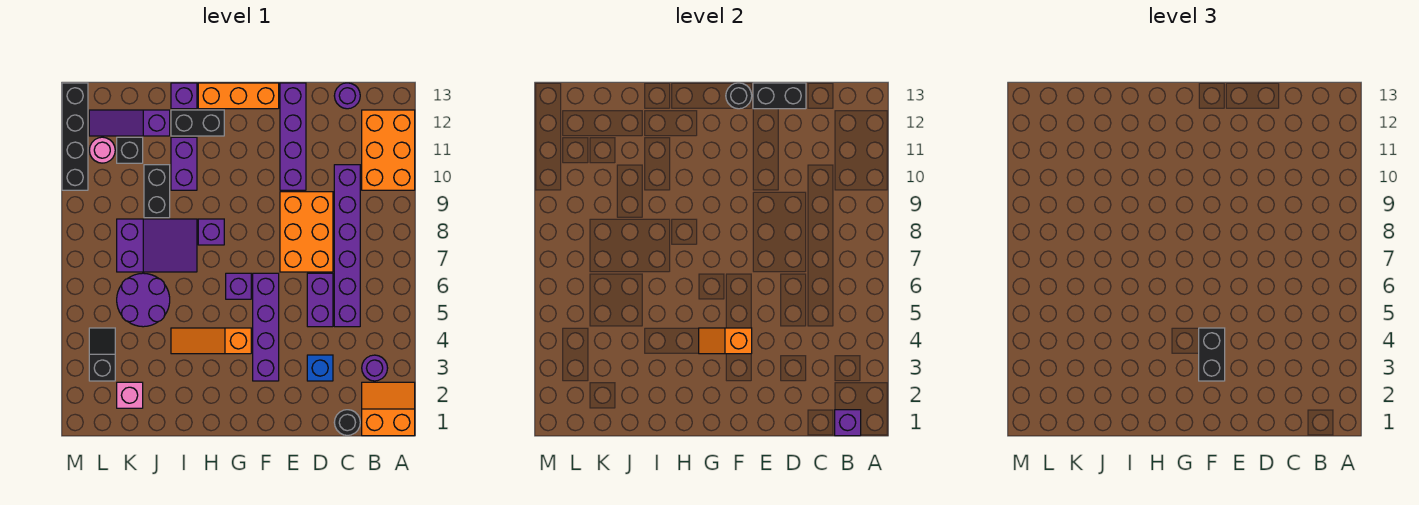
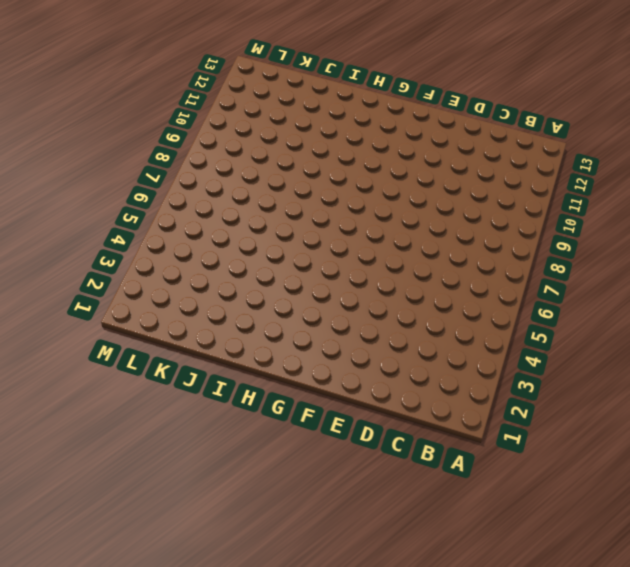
none -> orange slope A1:B2 level 1 top 1
none -> orange brick A10:B12 level 1
none -> purple round brick B3 level 1
none -> black round brick C1 level 1

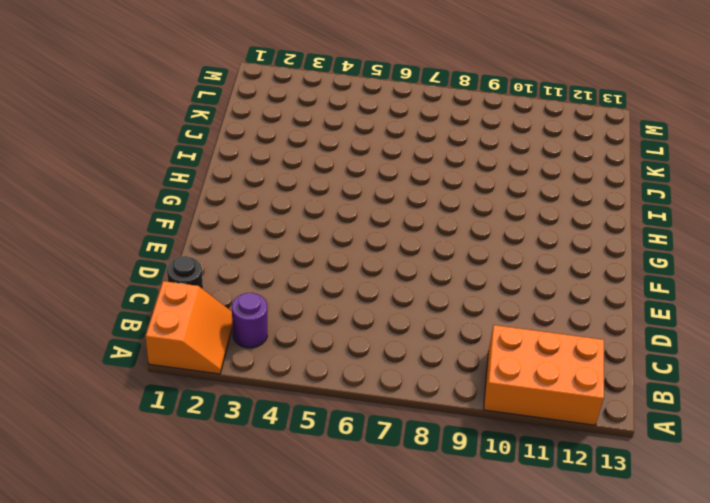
none -> purple brick C5:C10 level 1
none -> purple round brick C13 level 1
none -> blue brick D3 level 1
none -> purple brick D5:D6 level 1

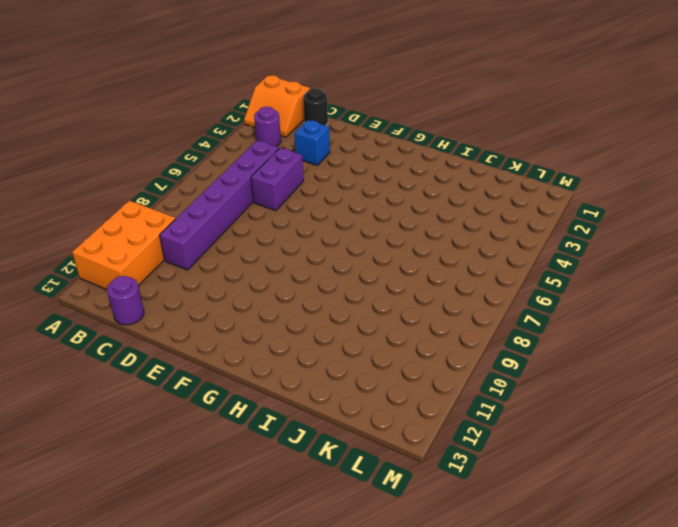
none -> orange brick D7:E9 level 1
none -> purple brick E10:E13 level 1
none -> purple brick F3:F6 level 1
none -> orange brick F13:H13 level 1

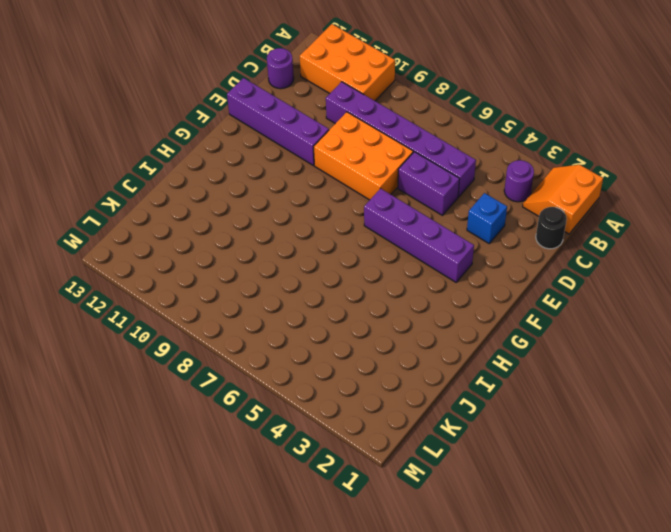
none -> orange brick F13:H13 level 1
none -> orange slope G4:I4 level 1 top G
none -> purple brick G6 level 1
none -> purple brick H8 level 1

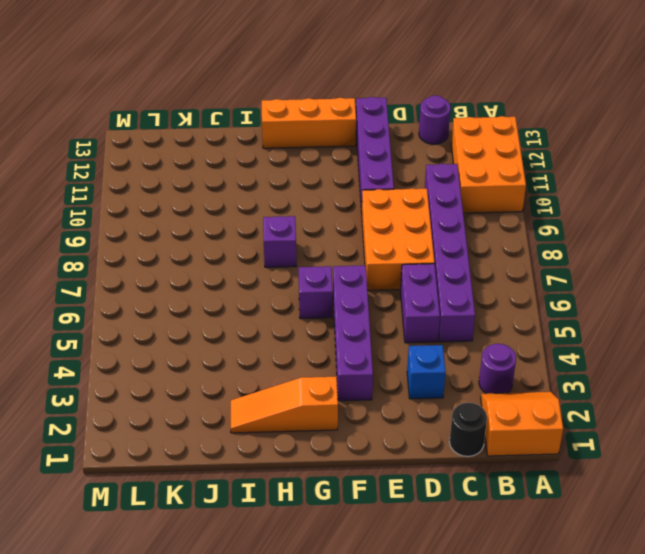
orange slope G2:I2 level 1 top G -> orange slope G4:I4 level 1 top G
none -> black brick H12:I12 level 1
none -> purple slope I7:K8 level 1 top K
none -> purple brick I10:I11 level 1
none -> purple brick I13 level 1

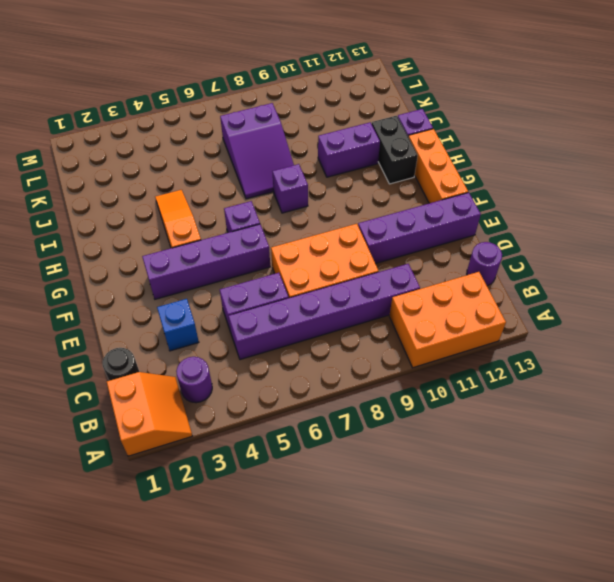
none -> purple round brick J5:K6 level 1
none -> black brick J9:J10 level 1
none -> purple slope J12:L12 level 1 top J
none -> pink brick K2 level 1

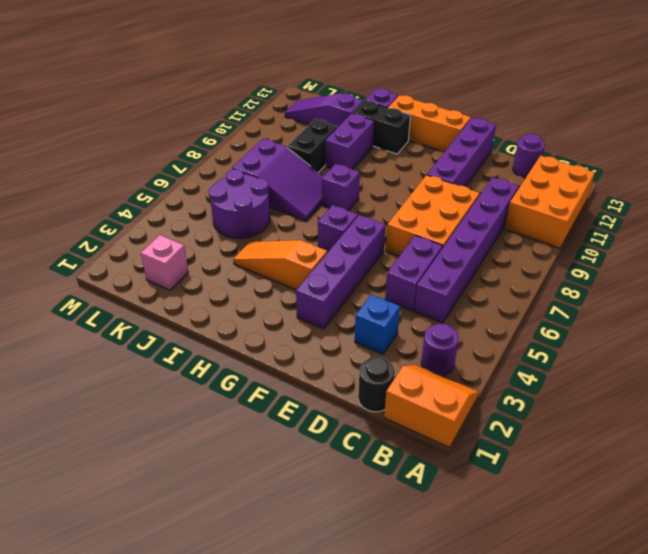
none -> black brick K11 level 1
none -> black slope L3:L4 level 1 top 3
none -> pink round brick L11 level 1
none -> black brick M10:M13 level 1

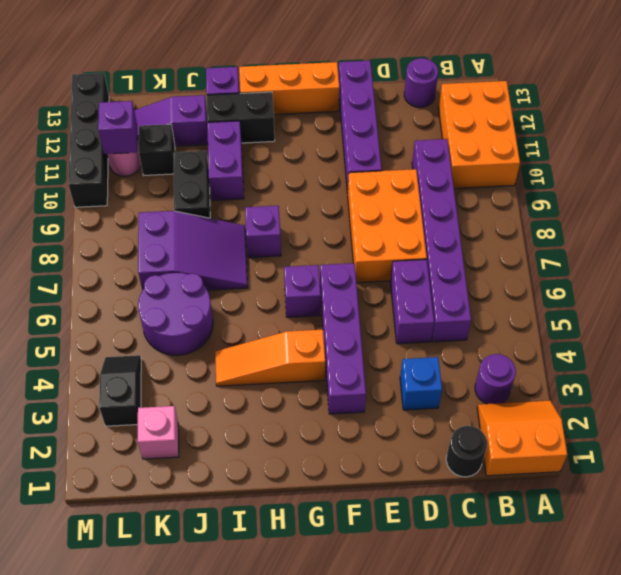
purple brick L11 level 2 -> purple brick B1 level 2
none -> black brick D13:E13 level 2
none -> orange slope F4:G4 level 2 top F
none -> black round brick F13 level 2
none -> black brick F3:F4 level 3

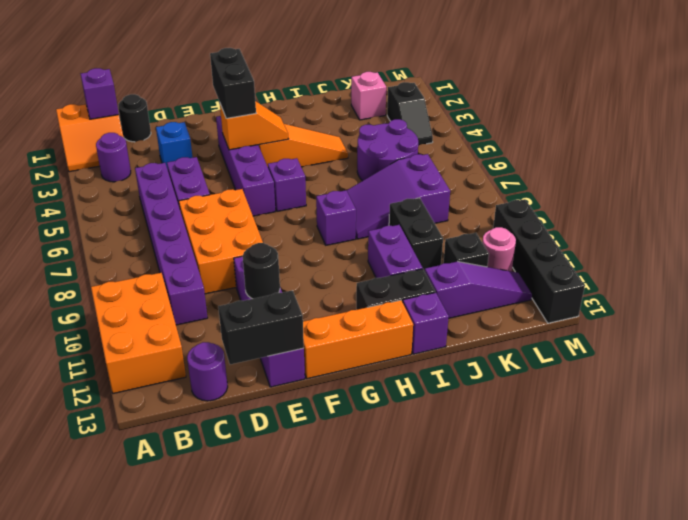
black round brick E11 level 2 -> black round brick F13 level 2

